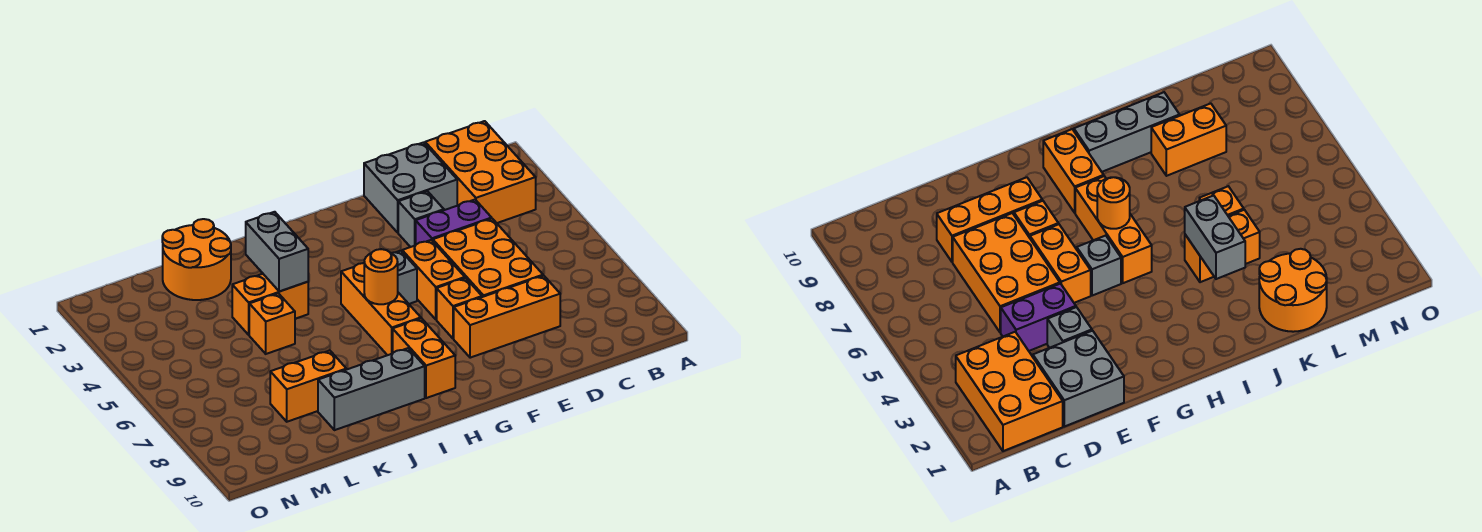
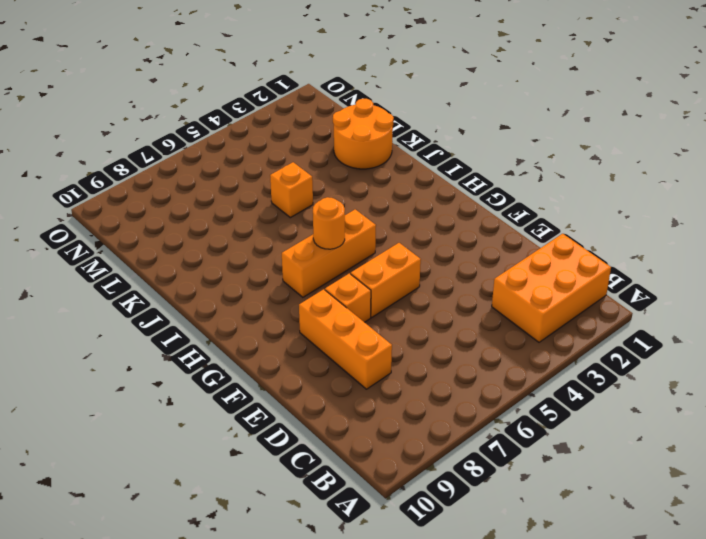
none -> grey brick D1:E2 level 1
none -> purple brick D4:E4 level 1
none -> orange brick D5:E7 level 1

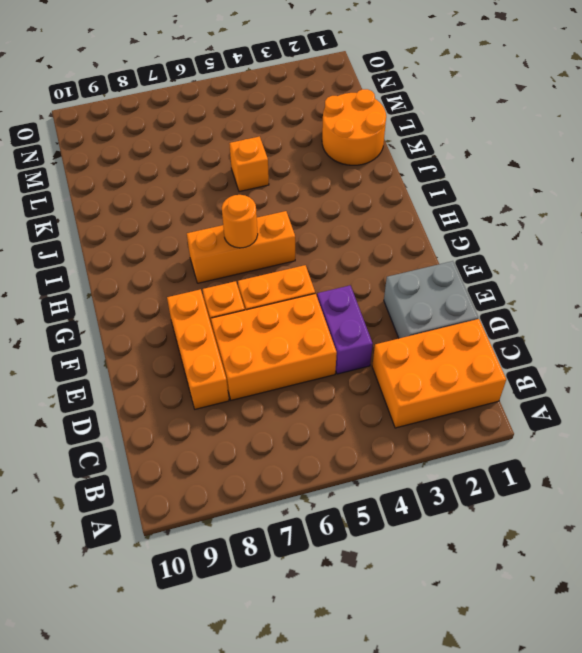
none -> grey brick E3 level 1
none -> grey brick G5 level 1
none -> orange brick H8:H9 level 1

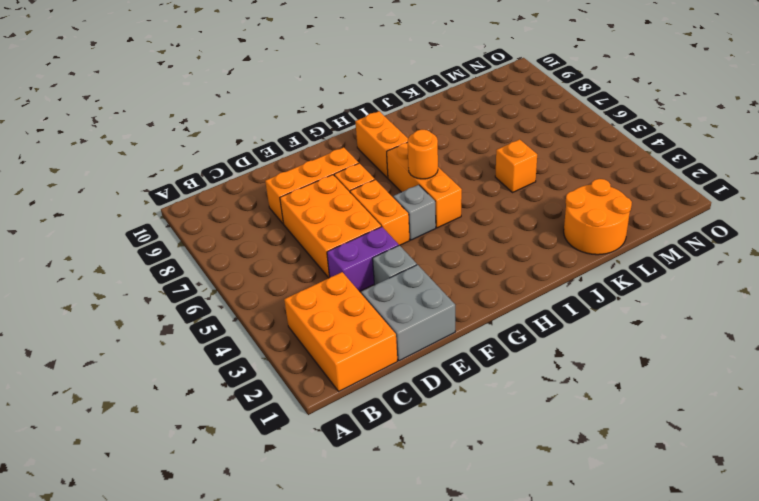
none -> grey brick I9:K9 level 1
none -> orange brick J4:K4 level 1
none -> orange brick K8:L8 level 1

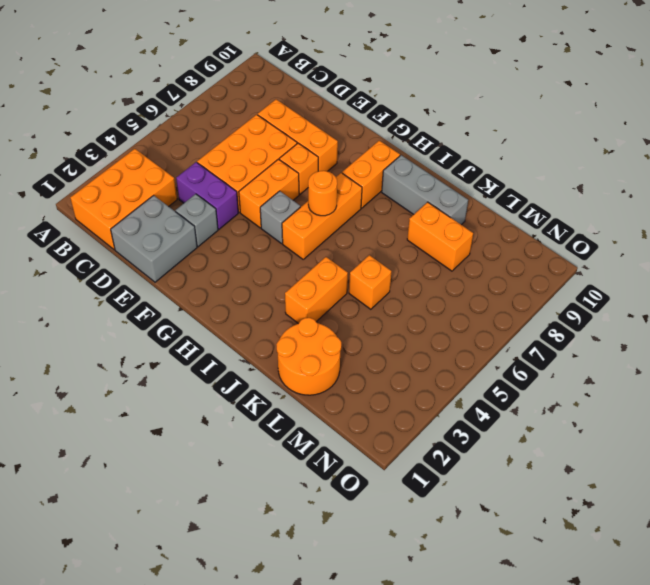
orange brick J3:J4 level 1 -> orange brick J4:K4 level 1
none -> grey brick J3:J4 level 2

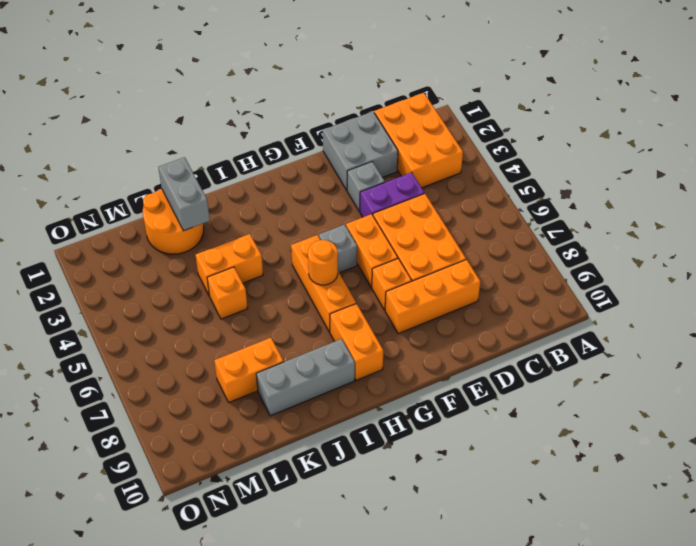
grey brick K1:K2 level 2 -> grey brick J3:J4 level 2

